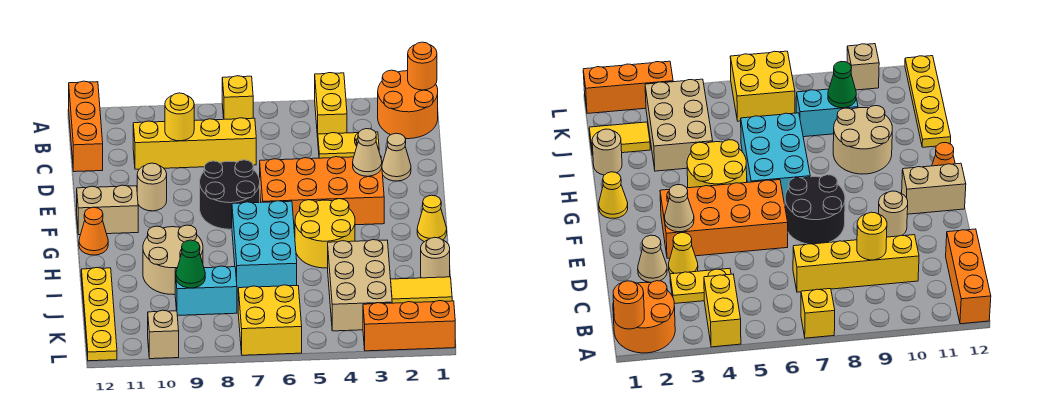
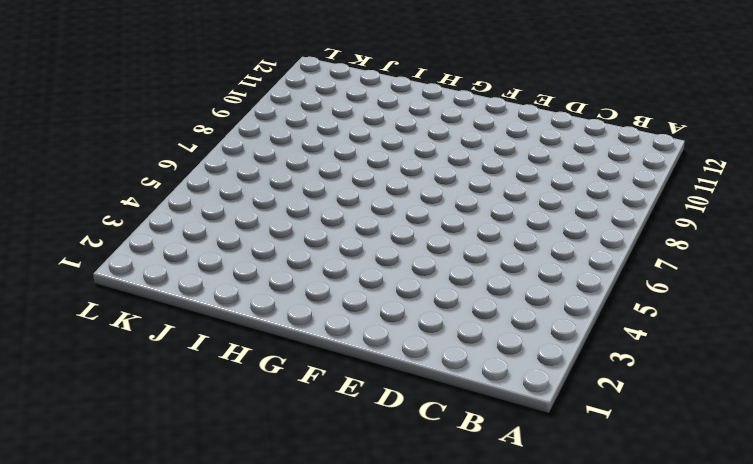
none -> orange round brick A1:B2 level 1
none -> yellow brick A4:B4 level 1
none -> yellow brick A7 level 1

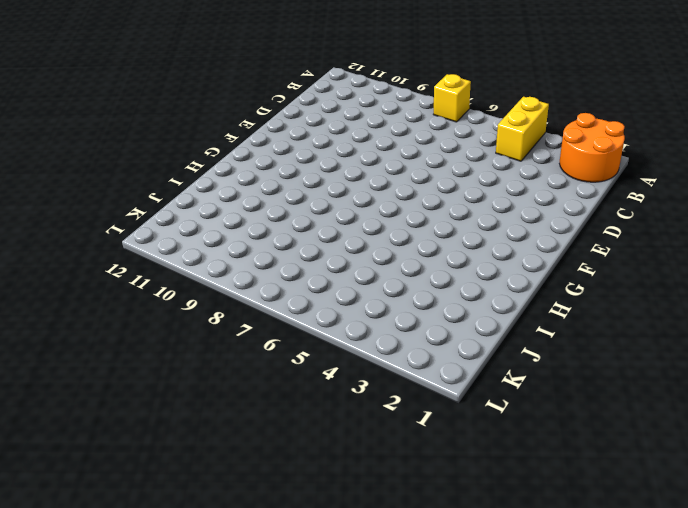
none -> orange brick A12:C12 level 1
none -> yellow plate C3:C4 level 1
none -> yellow brick C7:C10 level 1

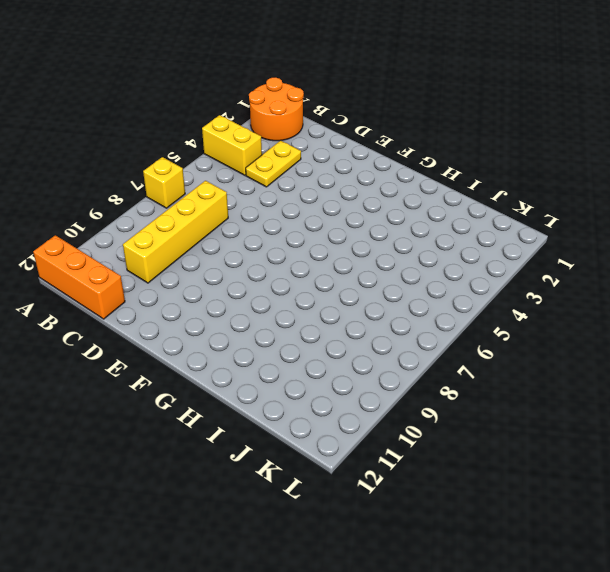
none -> tan cone D2 level 1
none -> yellow cone D3 level 1
none -> orange brick E3:F6 level 1

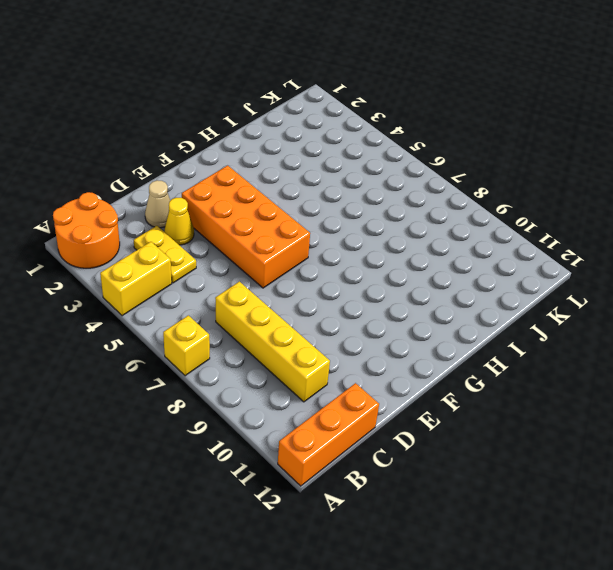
none -> black round brick E7:F8 level 1
none -> tan round brick E10 level 1
none -> tan brick F11:F12 level 1

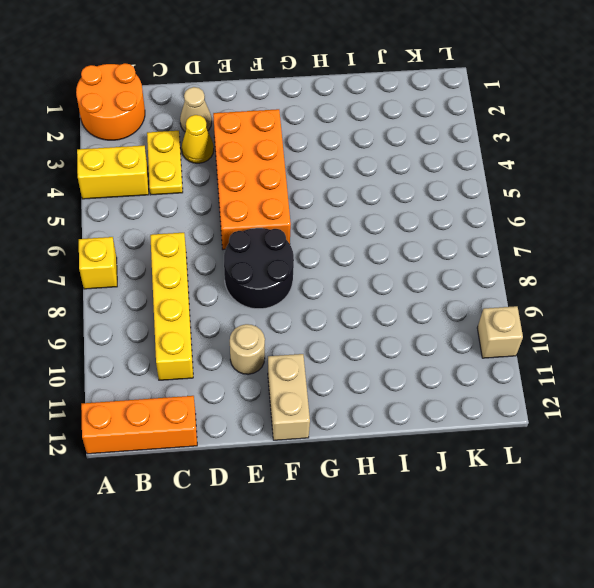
none -> yellow cone G1 level 1
none -> yellow round brick G4:H5 level 1
none -> cyan brick G6:I7 level 1

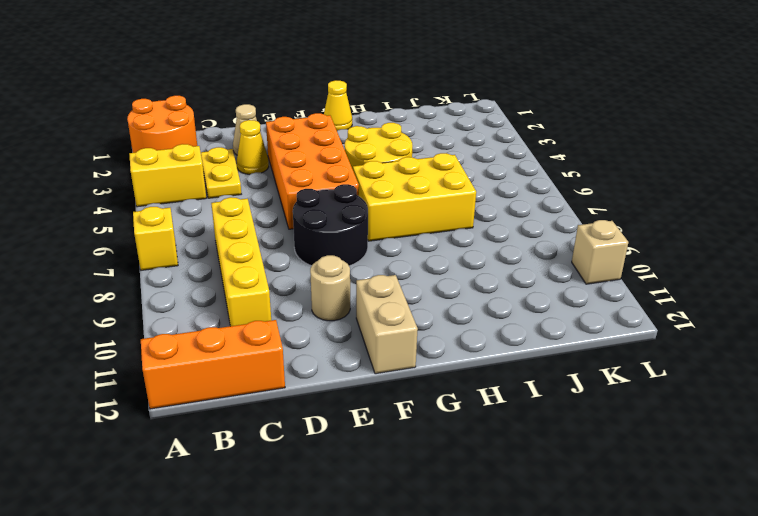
yellow brick G6:I7 level 1 -> cyan brick G6:I7 level 1
none -> orange cone G12 level 1
none -> tan round brick H9:I10 level 1
none -> tan round brick I1 level 1

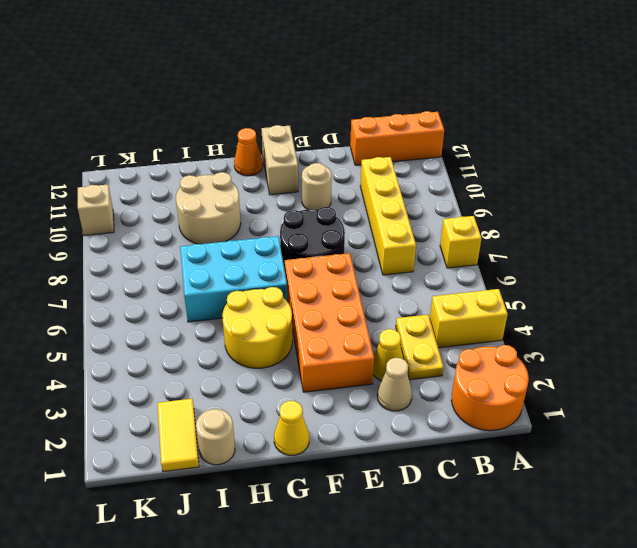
none -> tan brick I3:K4 level 1
none -> yellow plate I12:L12 level 1
none -> cyan brick J8:J9 level 1

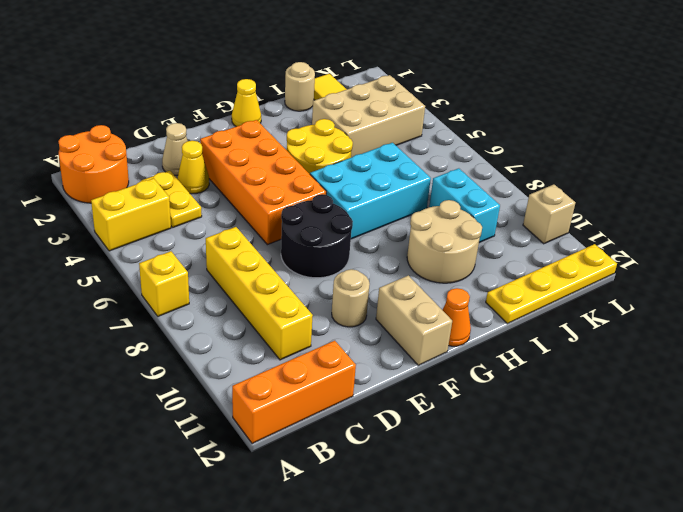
none -> yellow brick K6:L7 level 1
none -> orange brick L1:L3 level 1
none -> orange round brick A1 level 2

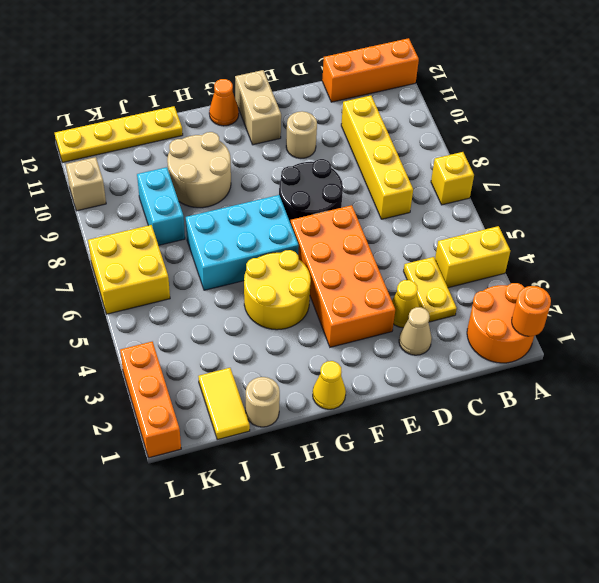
none -> tan brick I3:K4 level 1
none -> yellow round brick C9 level 2
none -> tan cone E3 level 2

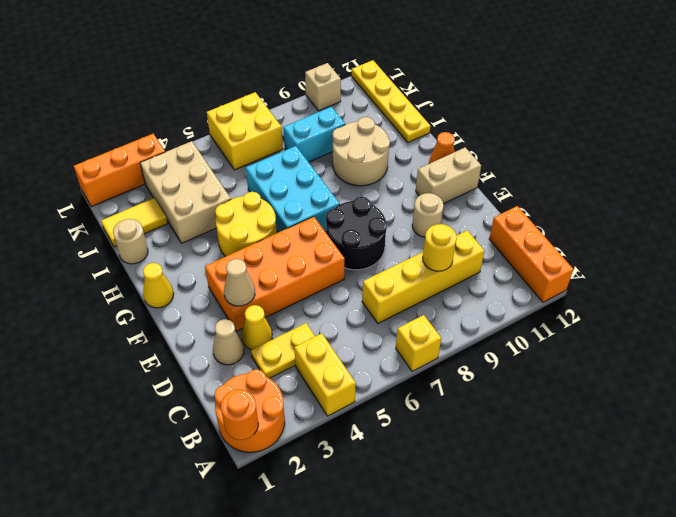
none -> green cone J9 level 2

